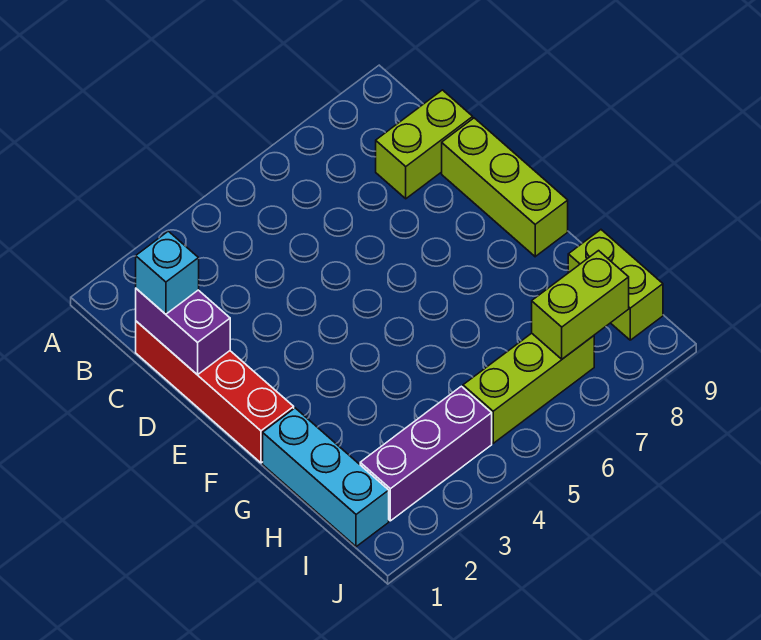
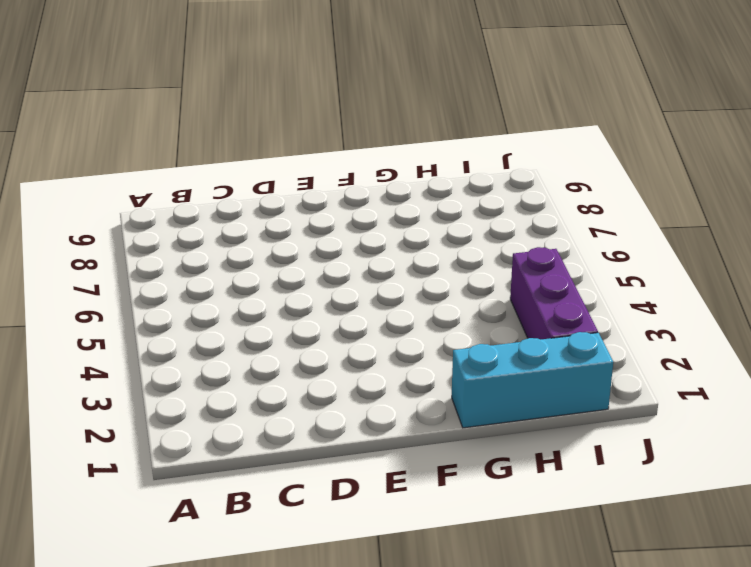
none -> red brick C1:F1 level 1
none -> lime brick C8:C9 level 1

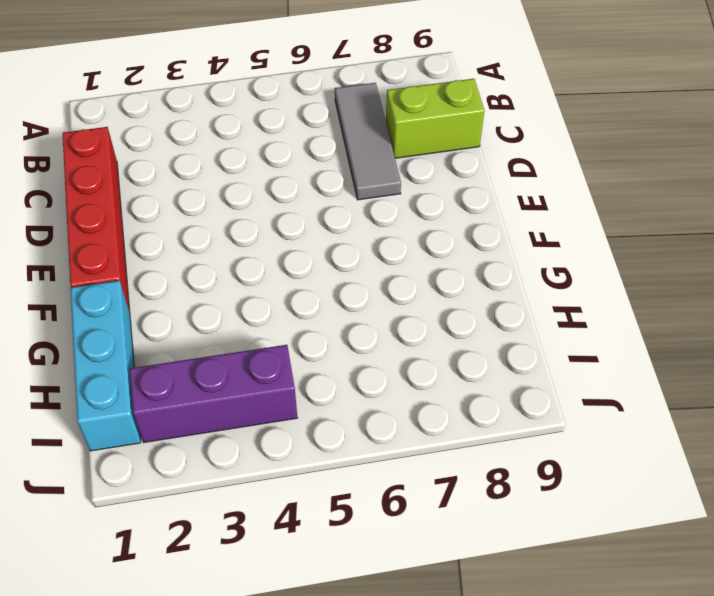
grey tile B7:D7 level 1 -> none
none -> lime brick D9:F9 level 1
none -> lime brick H9:I9 level 1

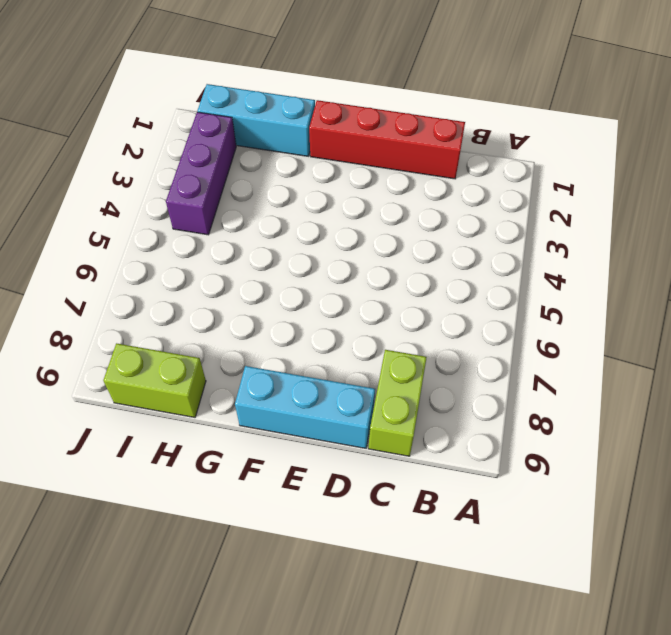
cyan brick D9:F9 level 1 -> lime brick D9:F9 level 1
none -> lime brick I5:I7 level 1
none -> purple brick C1:D1 level 2

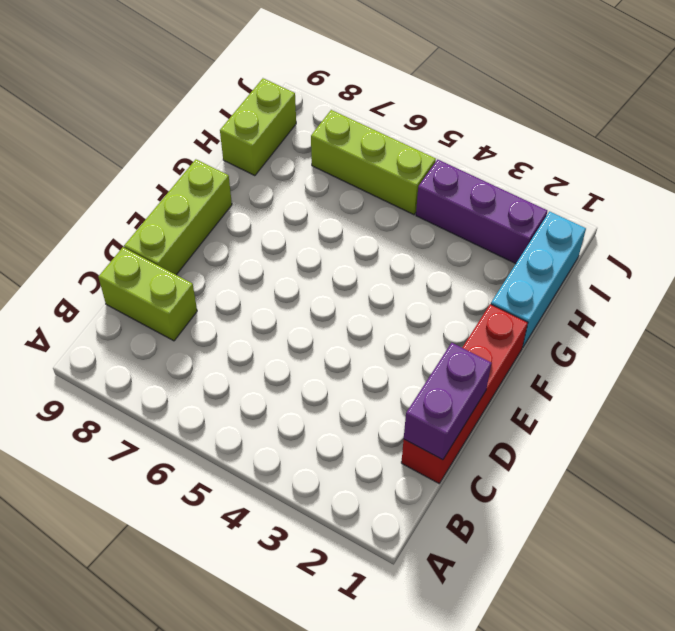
none -> lime brick I7:I8 level 2
none -> cyan brick C1 level 3

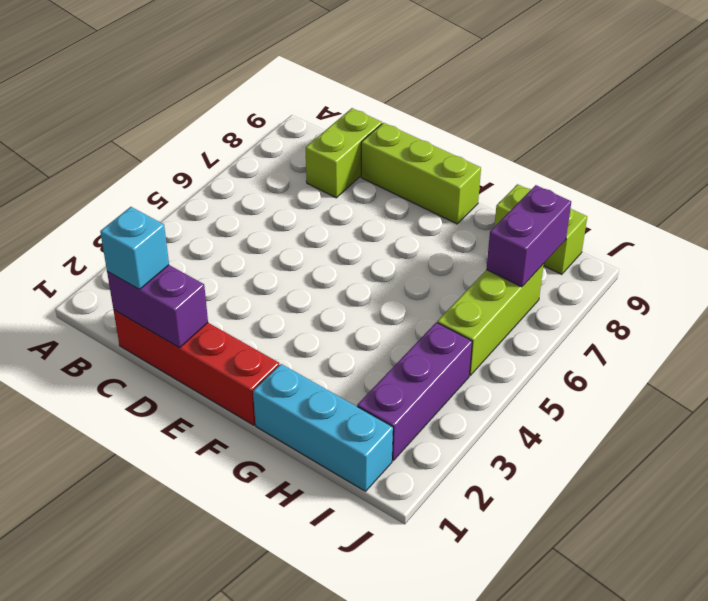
purple brick I7:I8 level 2 -> lime brick I7:I8 level 2

